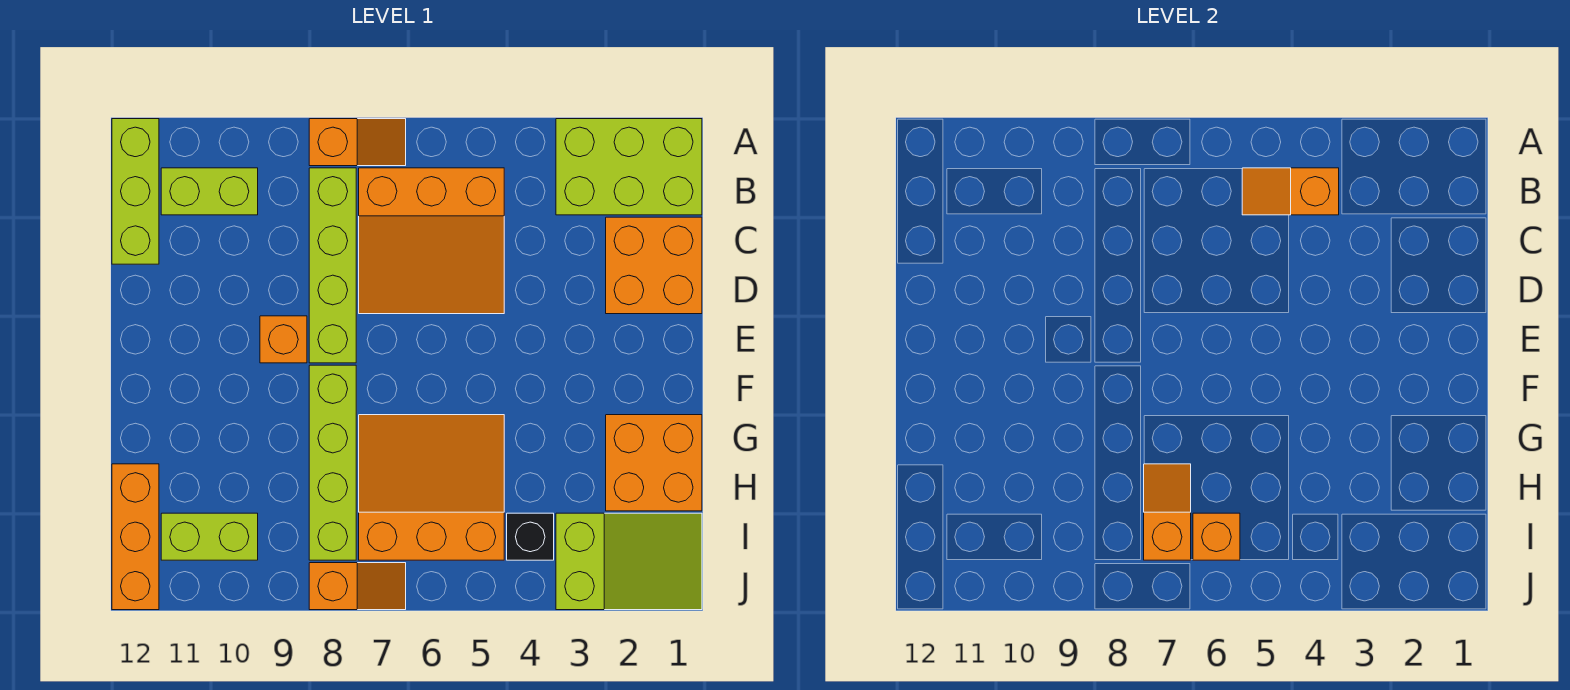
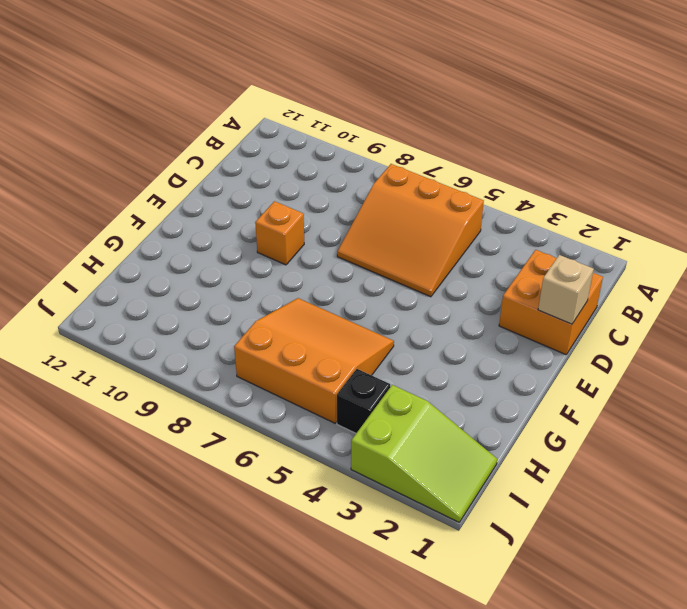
tan brick D1 level 2 -> none
none -> lime brick A1:B3 level 1
none -> orange slope A7:A8 level 1 top 8
none -> lime brick A12:C12 level 1

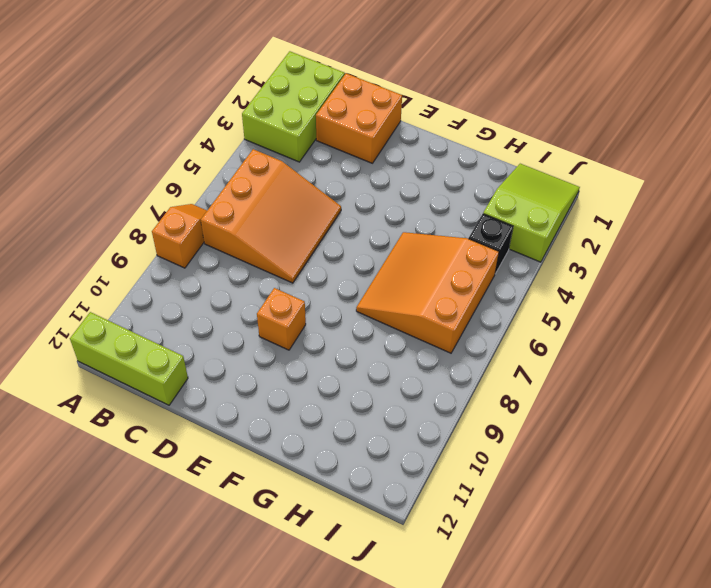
none -> lime brick B8:E8 level 1
none -> lime brick B10:B11 level 1
none -> lime brick F8:I8 level 1

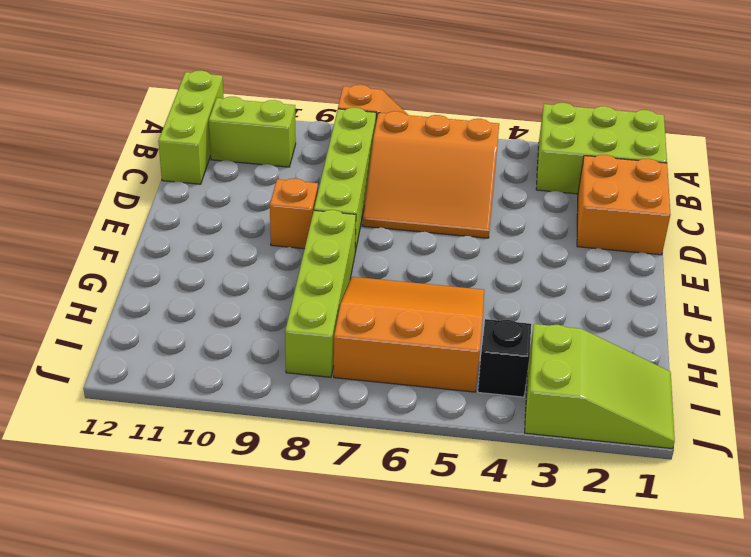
none -> orange brick G1:H2 level 1
none -> orange brick H12:J12 level 1
none -> lime brick I10:I11 level 1

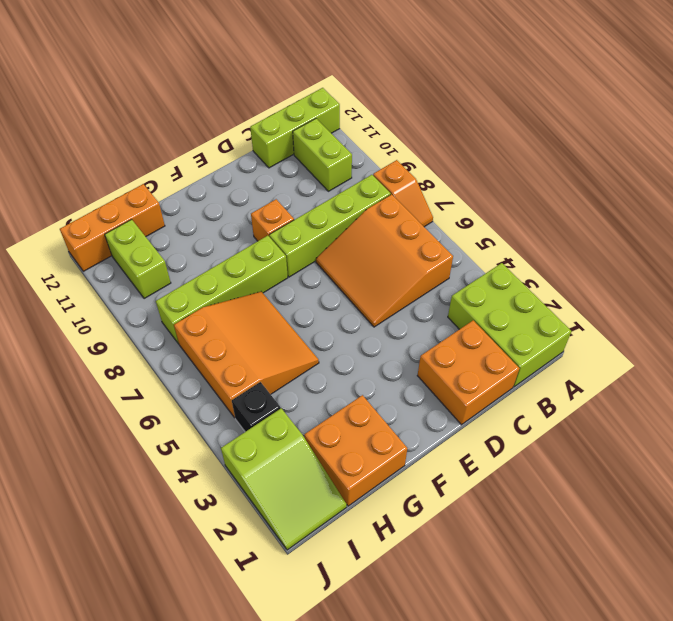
none -> orange slope J7:J8 level 1 top 8
none -> orange slope B4:B5 level 2 top 4
none -> orange slope H7:I7 level 2 top I

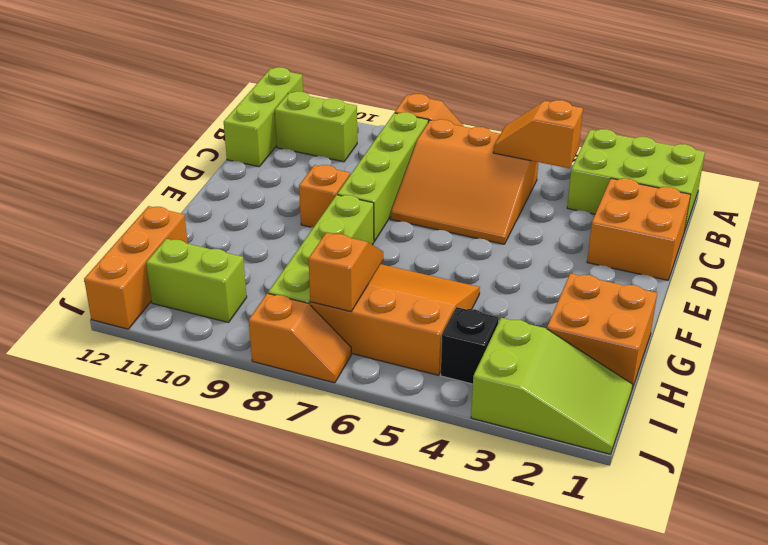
none -> orange brick I6 level 2

